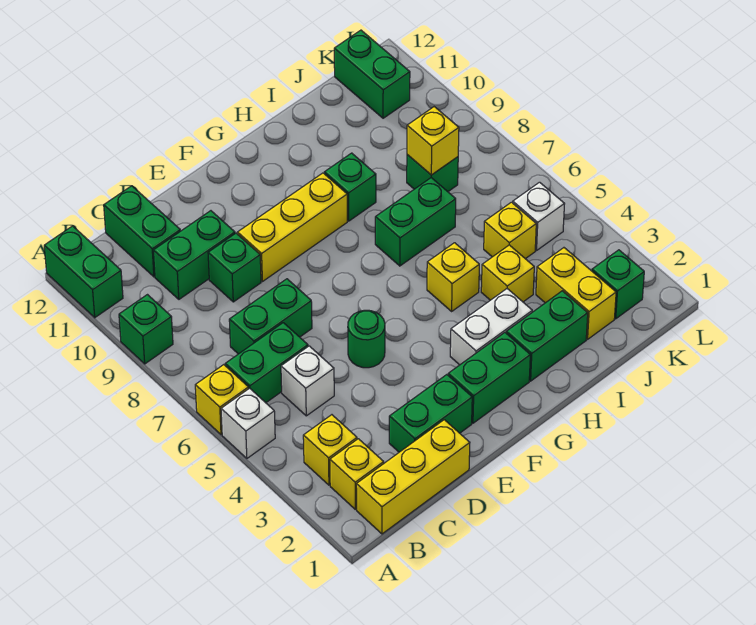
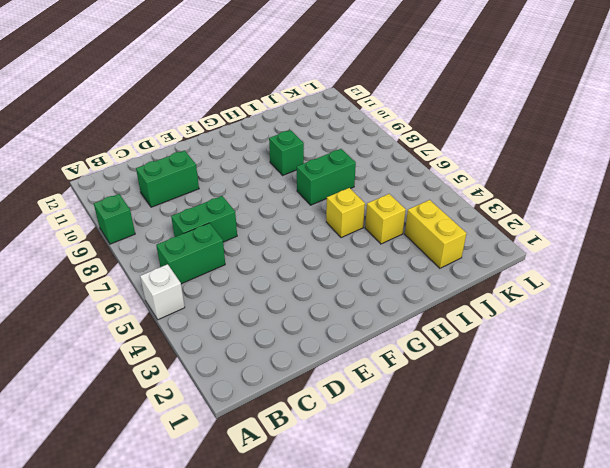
none -> yellow brick A6 level 1
none -> green brick A11:A12 level 1
none -> yellow brick B1:D1 level 1
none -> yellow brick B2 level 1

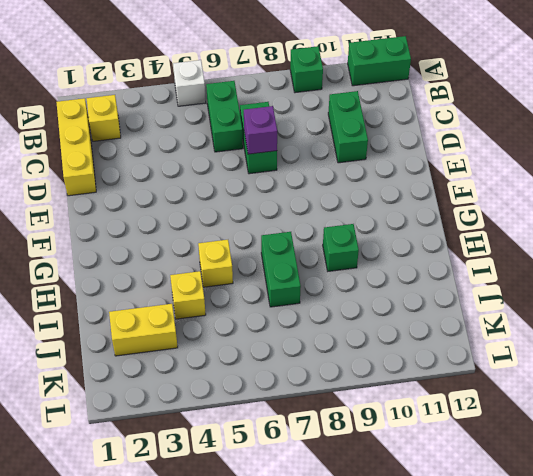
purple brick D7 level 2 -> none
none -> yellow brick A6 level 1
none -> yellow brick B3 level 1
none -> white brick C5 level 1
none -> green brick C11:C12 level 1

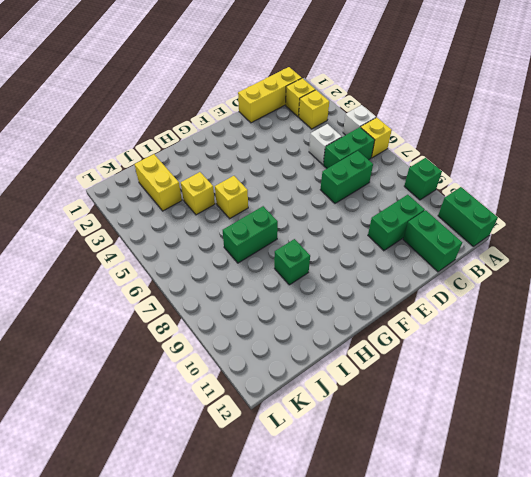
none -> green brick D2:E2 level 1
none -> green brick D9 level 1
none -> green round brick E5 level 1
none -> yellow brick E9:G9 level 1

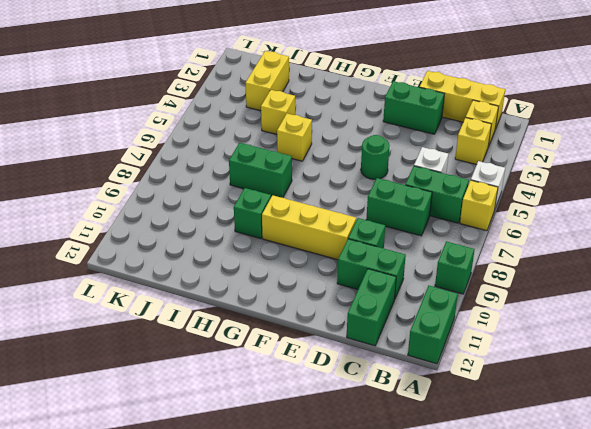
none -> green brick F2:G2 level 1
none -> white brick G3:H3 level 1
none -> green brick H2:I2 level 1
none -> yellow brick J5 level 1

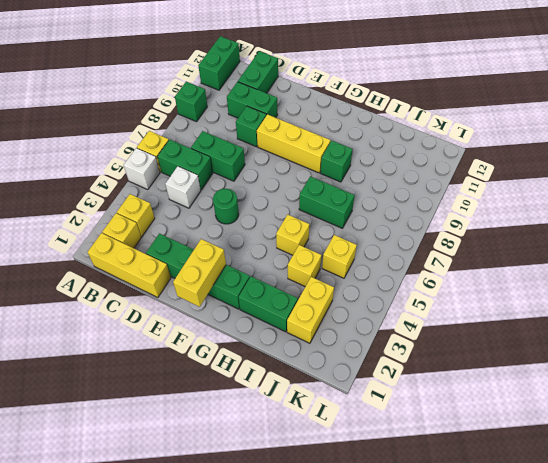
yellow brick F1:F2 level 2 -> none
none -> white brick G3:H3 level 1
none -> green brick J8 level 1
none -> green brick K2 level 1
none -> white brick K5 level 1

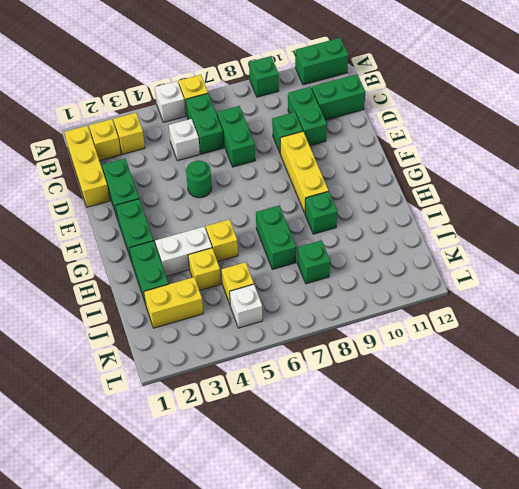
white brick H3:H4 level 1 -> white brick G3:H3 level 1
none -> green brick K2 level 1
none -> green brick K11:K12 level 1
none -> yellow brick J8 level 2

